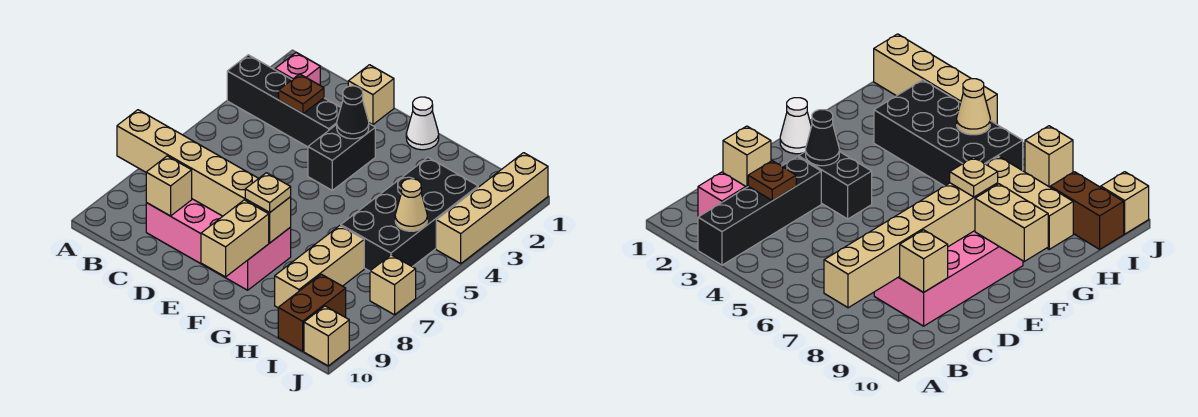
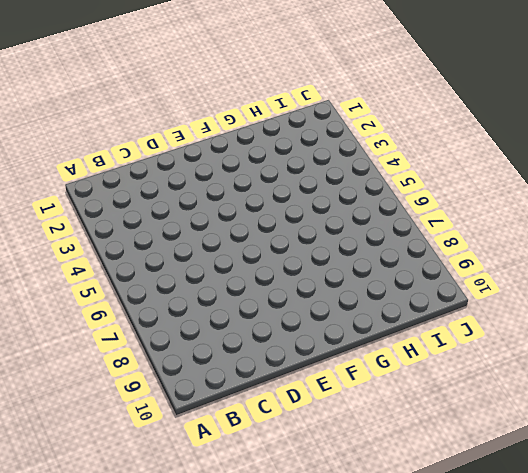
none -> black brick A3:D3 level 1
none -> pink brick B2 level 1
none -> pink brick C8:F9 level 1

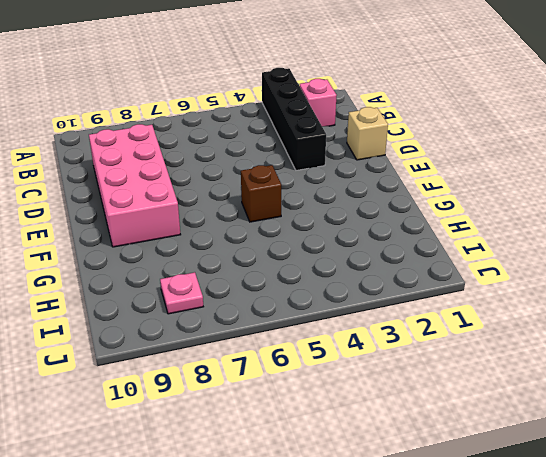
brown brick F5 level 1 -> none
pink plate I8 level 1 -> none
none -> black brick E3:E4 level 1
none -> white cone F1 level 1
none -> black brick H3:I6 level 1

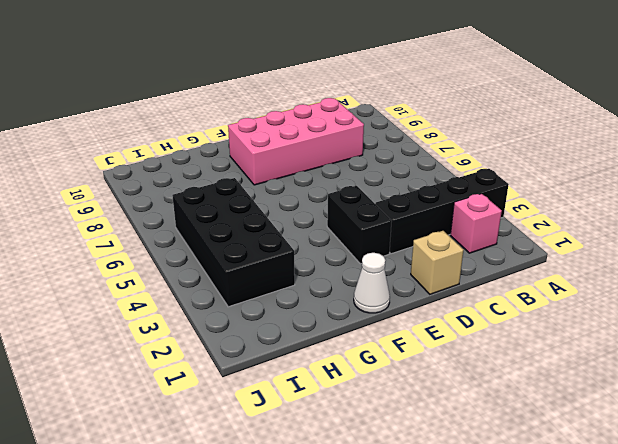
none -> tan brick H7:H9 level 1
none -> brown brick I9:I10 level 1
none -> tan brick J1:J4 level 1

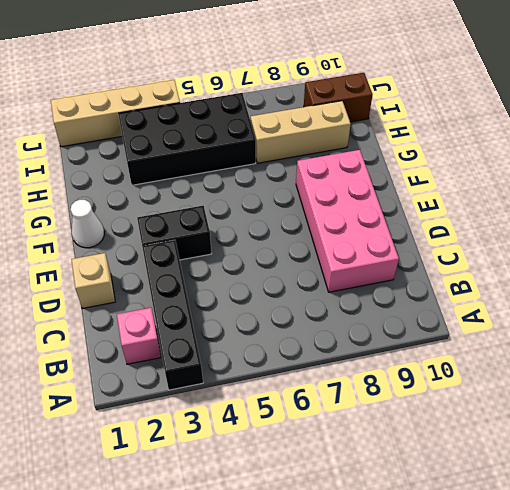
none -> tan brick J7 level 1
none -> tan brick J10 level 1
none -> tan brick A8:F8 level 2

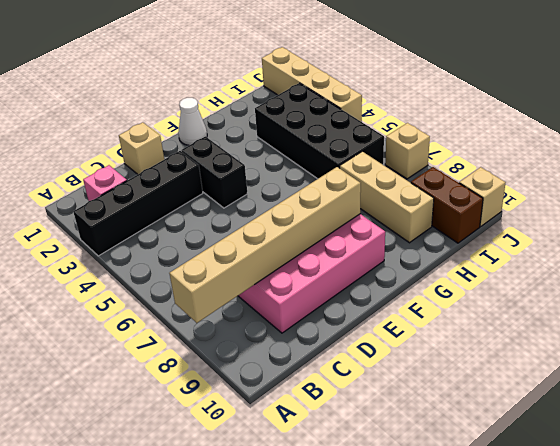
none -> brown plate C3 level 2
none -> tan brick C9 level 2
none -> black cone E3 level 2

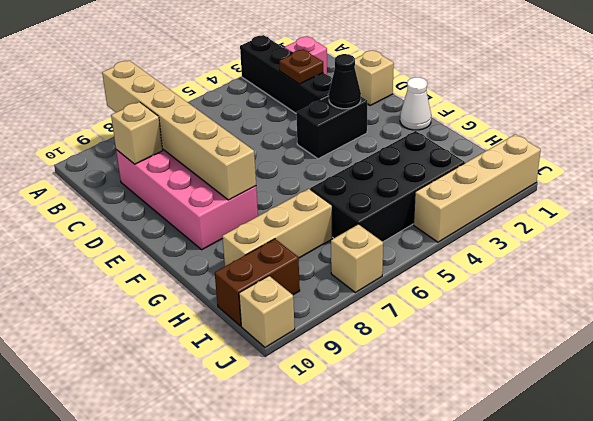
none -> tan brick F9:F10 level 2
none -> tan cone I5 level 2
none -> tan plate F8 level 3

